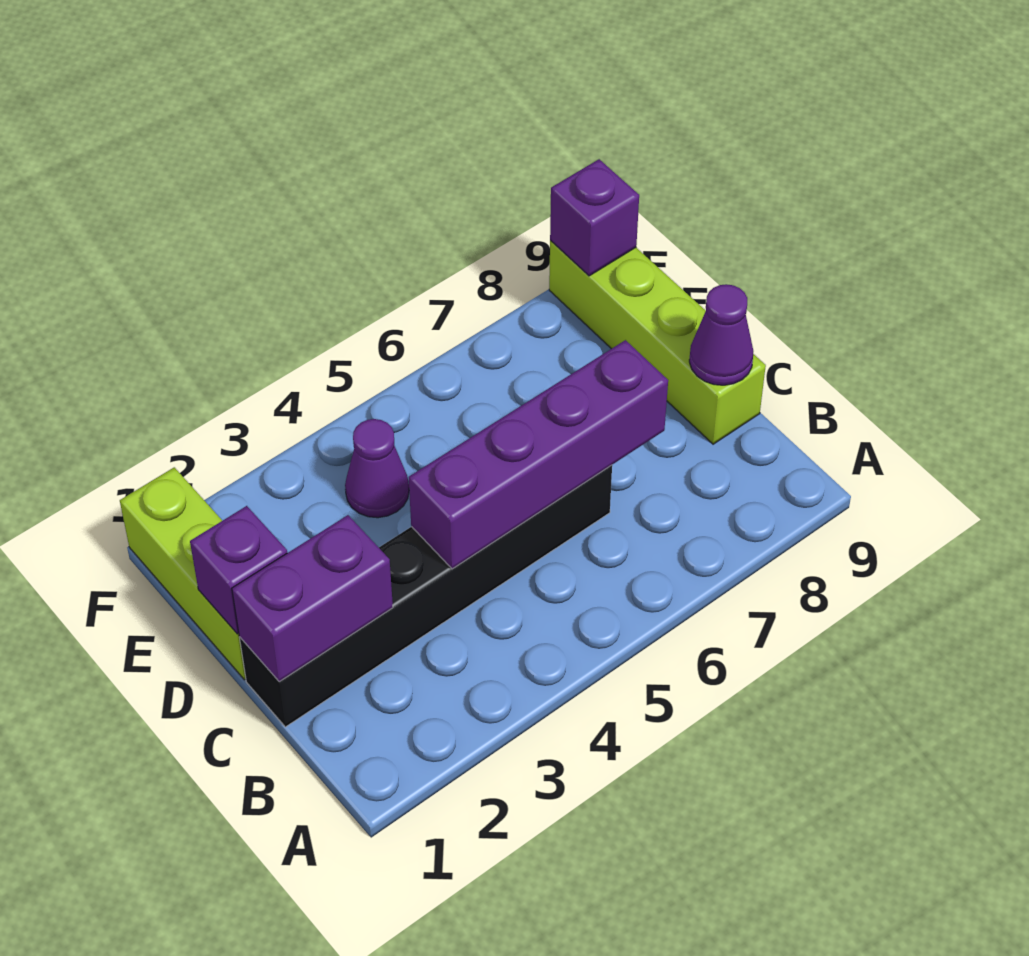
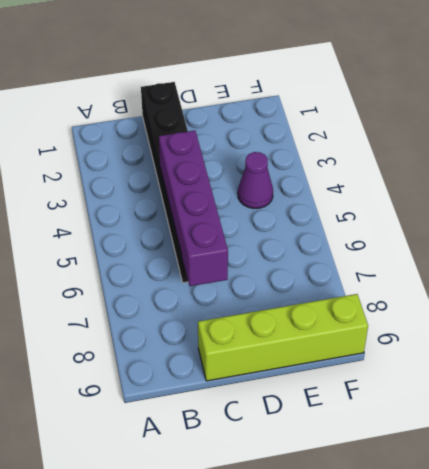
none -> lime brick D1:F1 level 1
none -> purple brick C1:C2 level 2

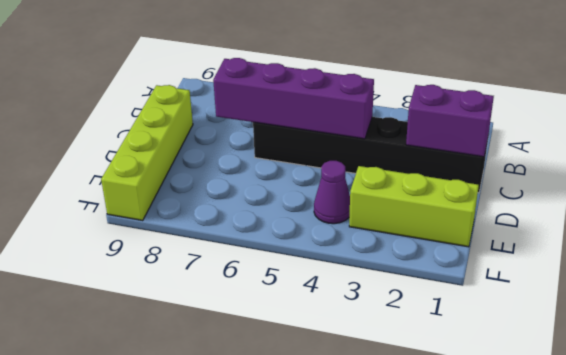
lime brick E1:E3 level 1 -> lime brick D1:F1 level 1
none -> purple cone C9 level 2
none -> purple brick D1 level 2

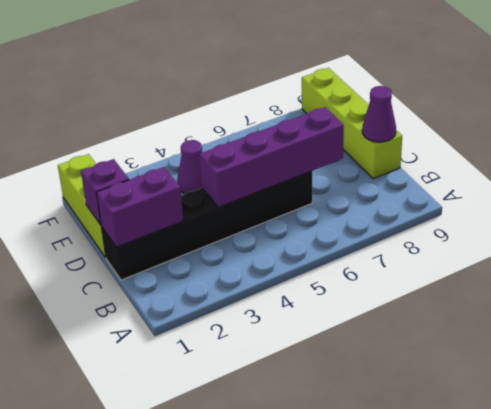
none -> purple brick F9 level 2

